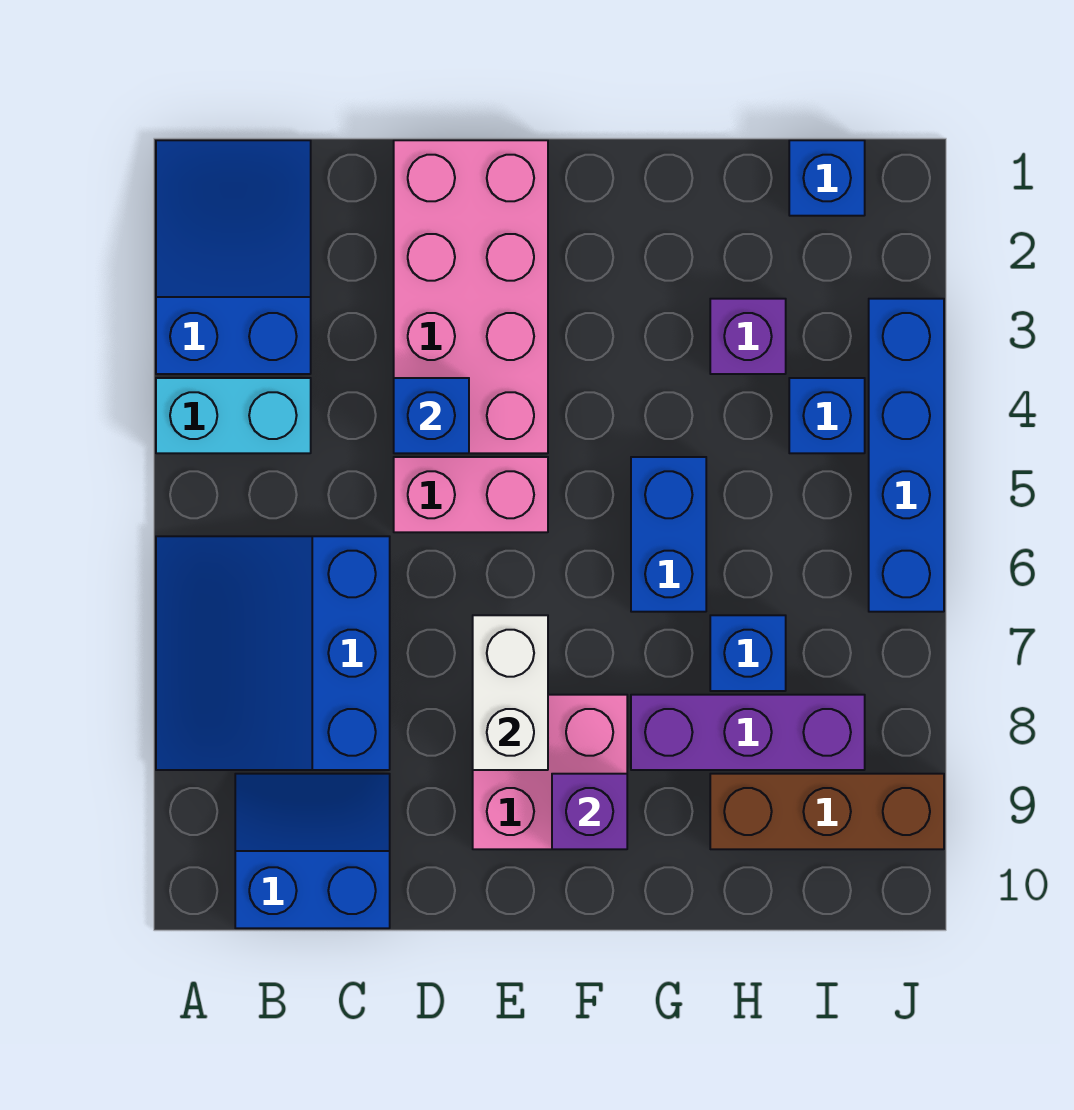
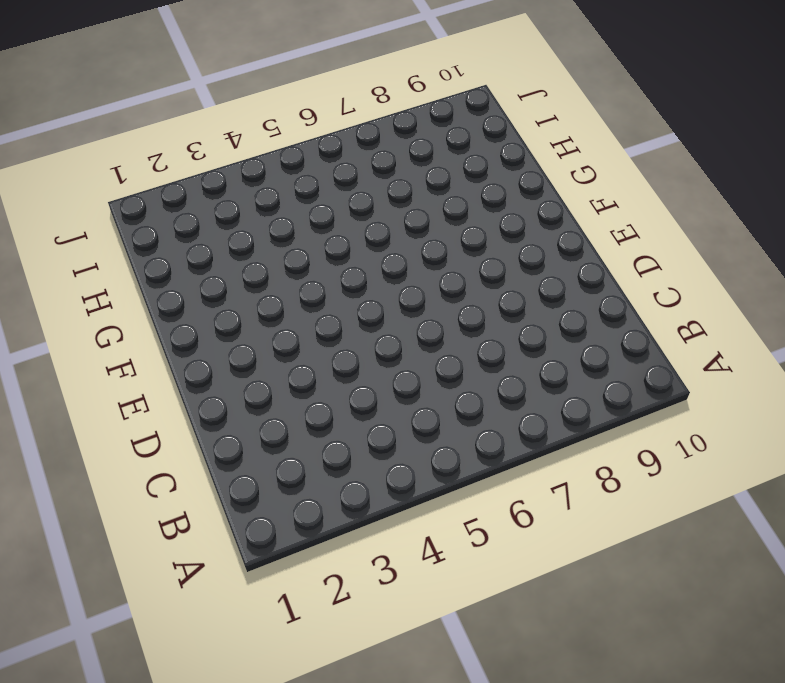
none -> blue slope A1:B3 level 1 top 3
none -> cyan brick A4:B4 level 1
none -> blue slope A6:C8 level 1 top C

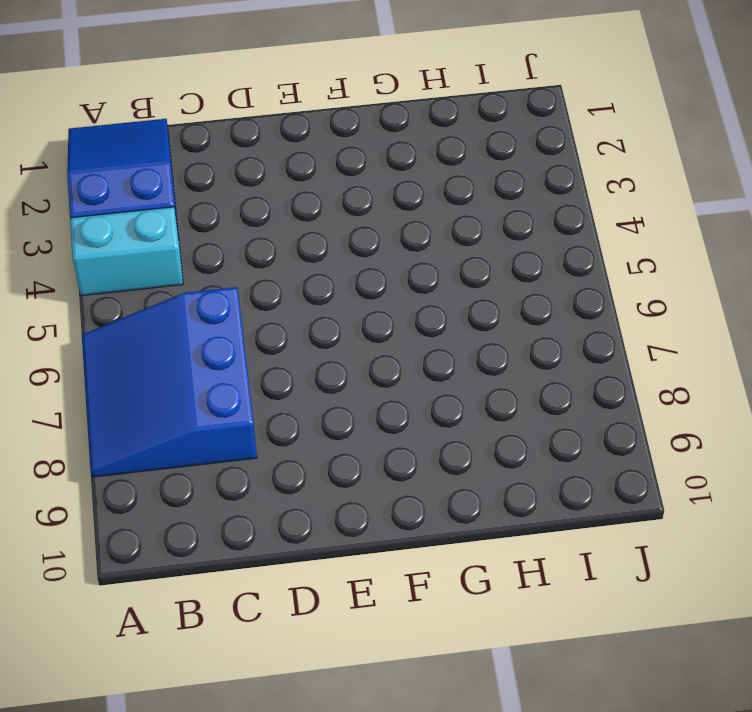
none -> blue slope B9:C10 level 1 top 10
none -> pink brick D1:E4 level 1
none -> pink brick D5:E5 level 1

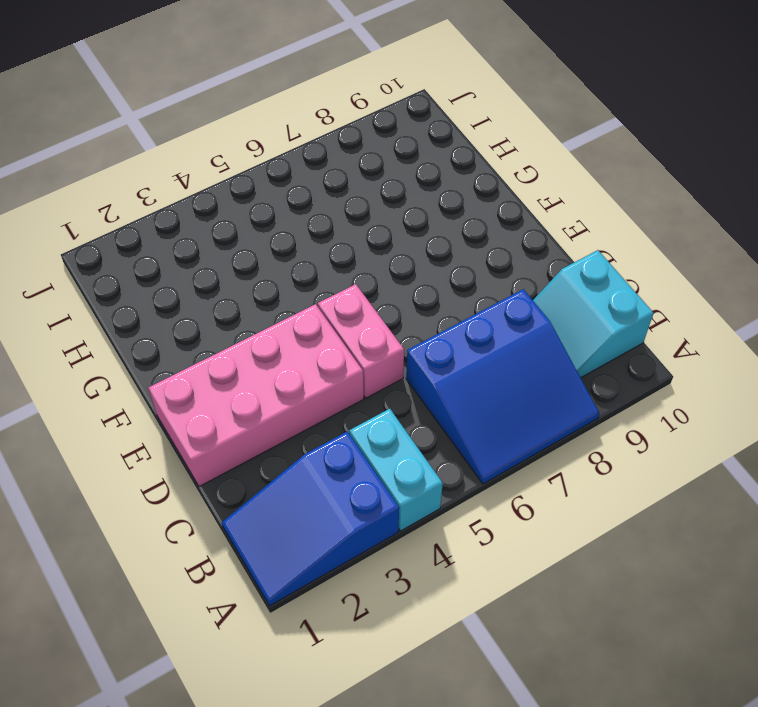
cyan slope B9:C10 level 1 top 10 -> blue slope B9:C10 level 1 top 10
none -> pink brick E8:F9 level 1
none -> blue brick G5:G6 level 1
none -> purple brick G8:I8 level 1

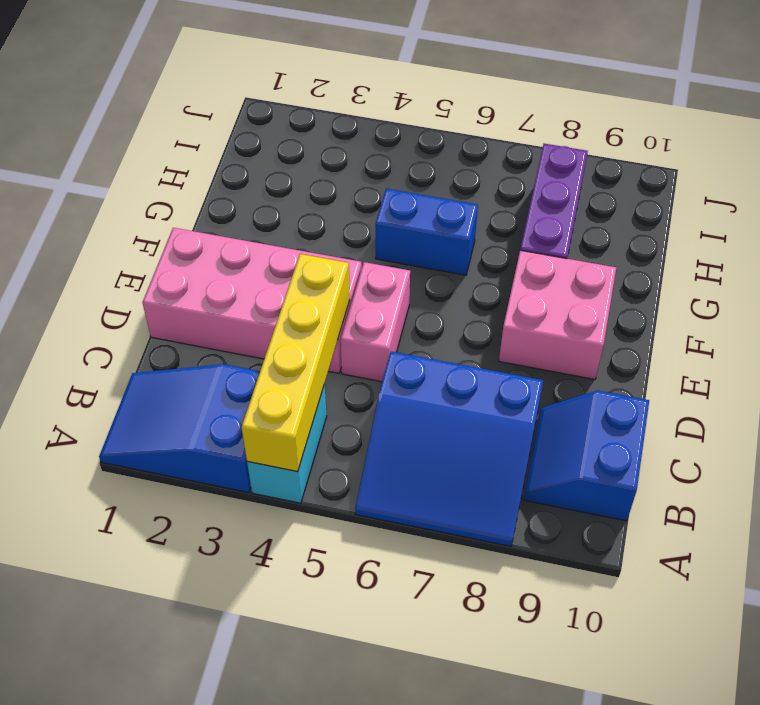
yellow brick A4:D4 level 2 -> blue brick D4 level 2
none -> purple brick H3 level 1
none -> blue brick H7 level 1
none -> brown brick H9:J9 level 1

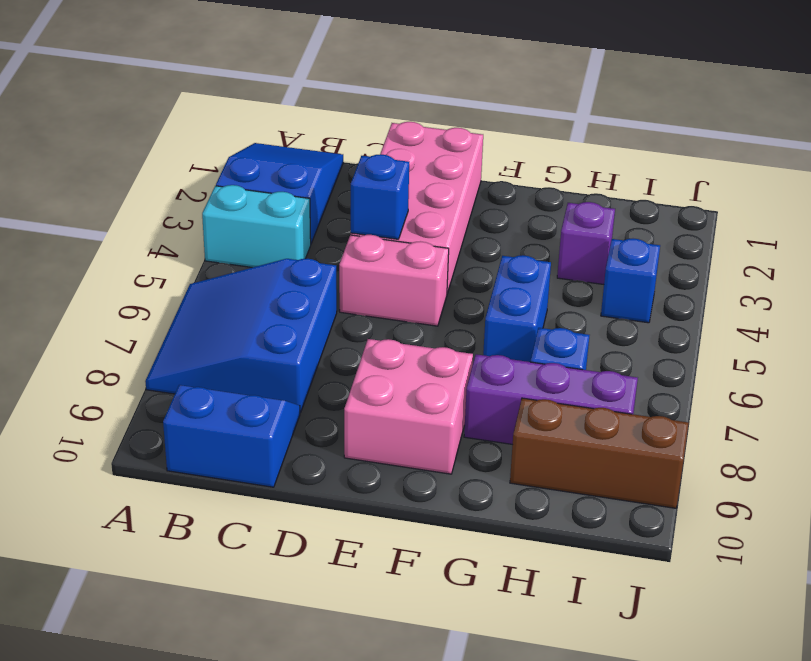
none -> blue brick I1 level 1
none -> blue brick J3:J6 level 1
none -> white brick E7:E8 level 2

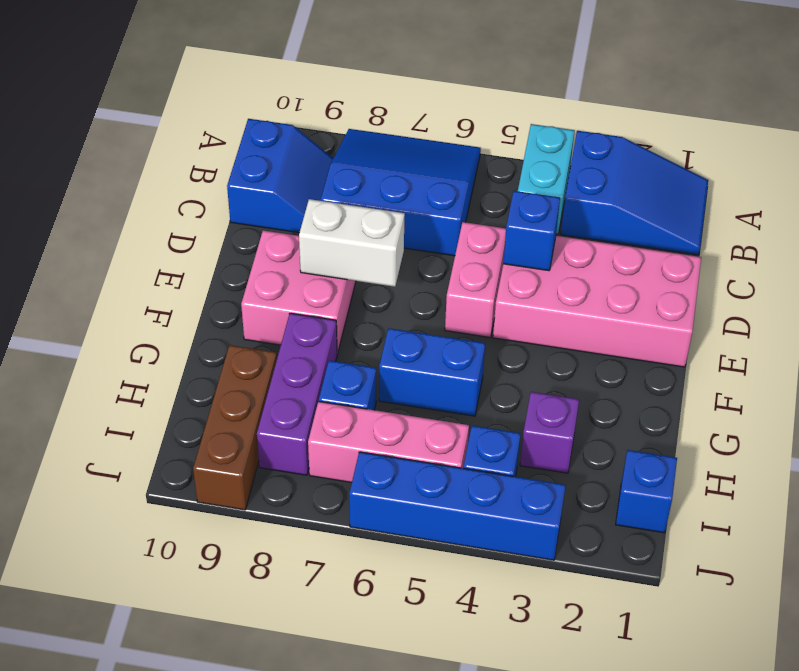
pink brick I5:I7 level 1 -> none
none -> purple brick F9 level 2

